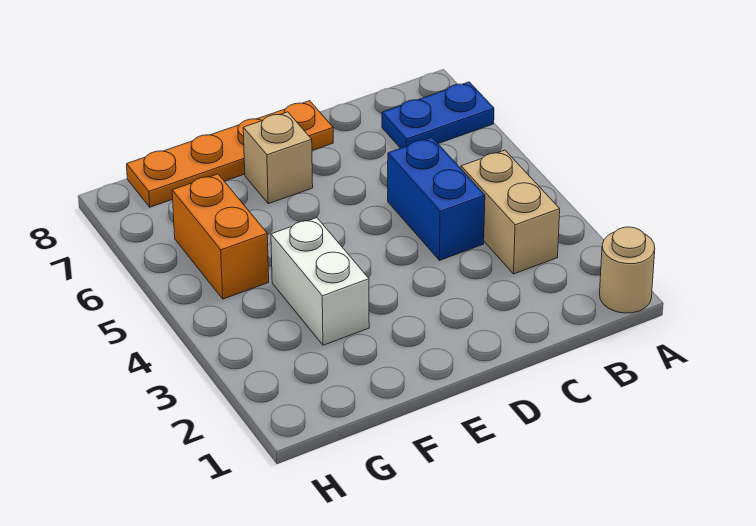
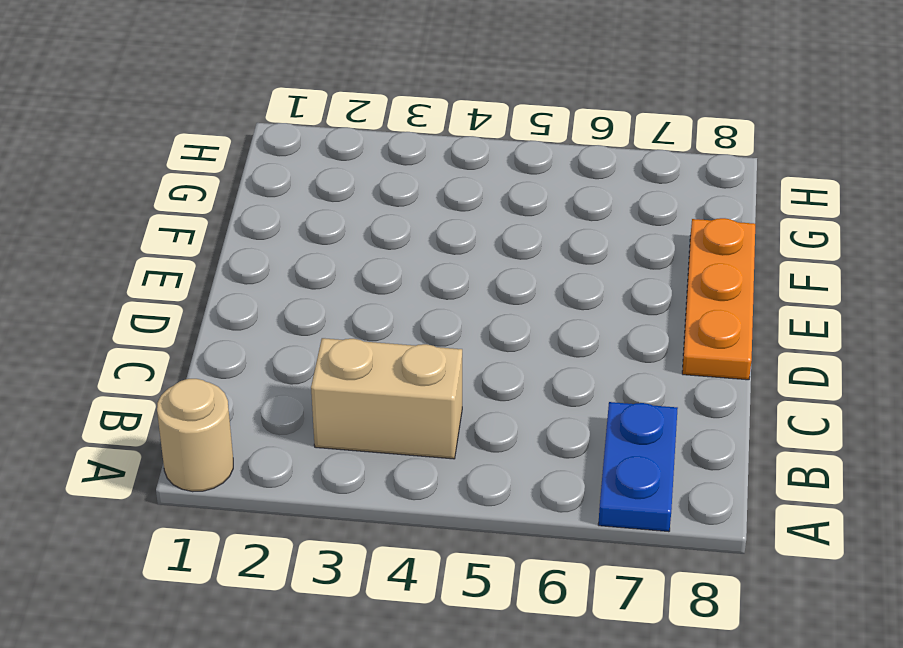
orange plate D8:F8 level 1 -> orange plate D8:G8 level 1
none -> blue brick C4:C5 level 1
none -> tan brick E7 level 1

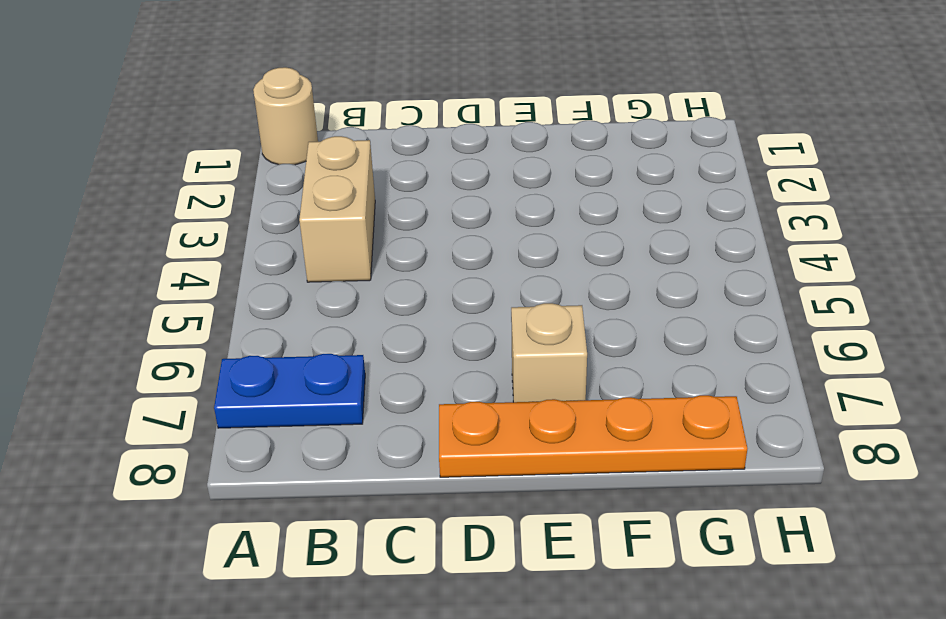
none -> blue brick C4:C5 level 1
none -> white brick F3:F4 level 1

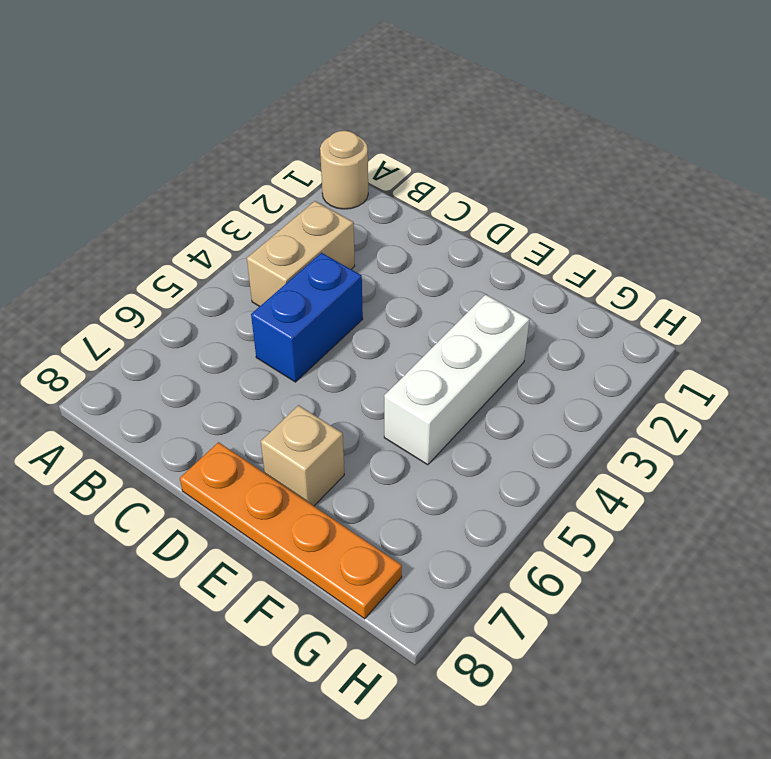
white brick F3:F5 level 1 -> white brick F3:F4 level 1
none -> blue plate A7:B7 level 1
none -> orange brick G5:G6 level 1

